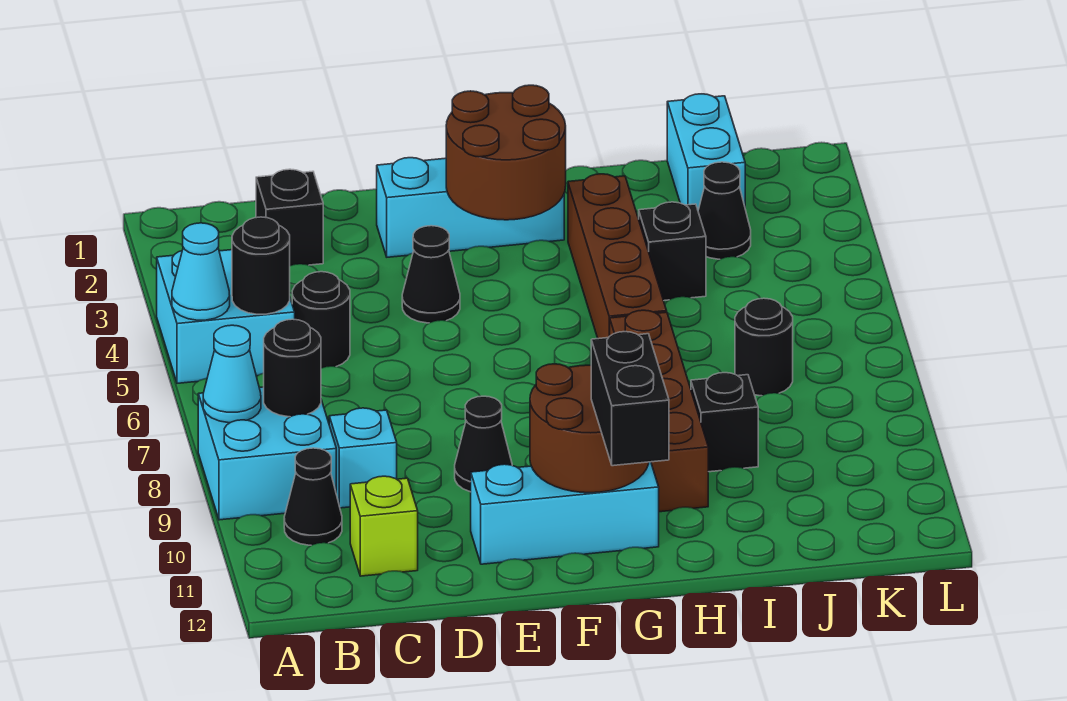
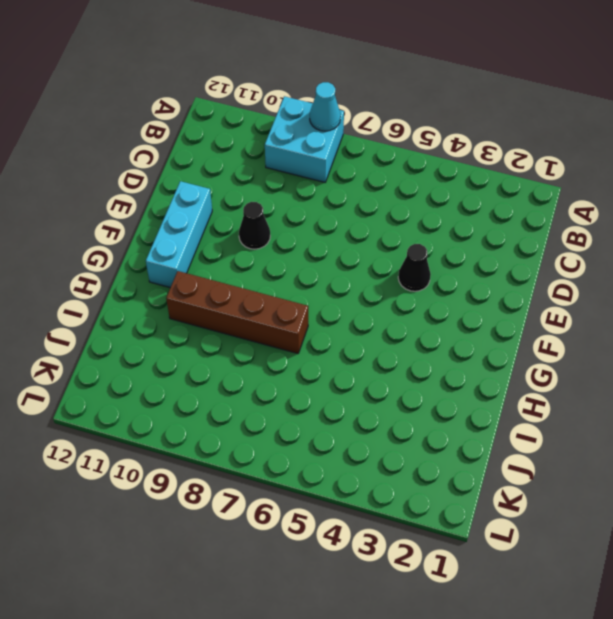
none -> cyan brick A4:B5 level 1
none -> black cone B10 level 1
none -> black brick C2 level 1

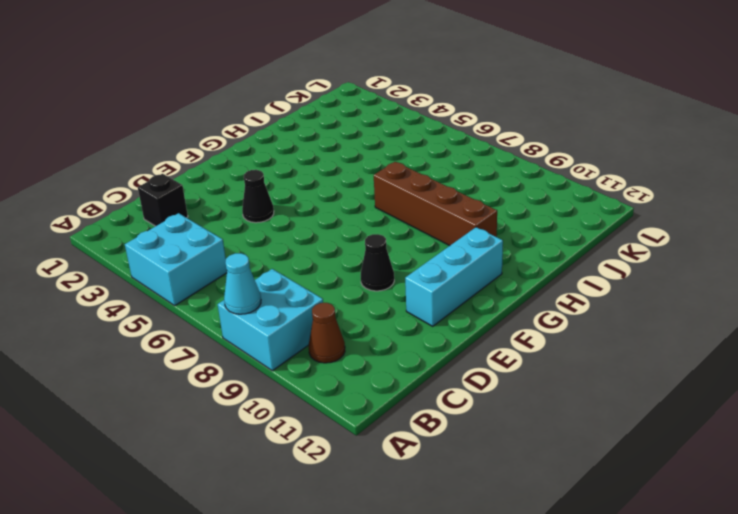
brown cone B10 level 1 -> black cone B10 level 1
none -> black round brick C5 level 1
none -> cyan brick C9 level 1
none -> lime brick C11 level 1

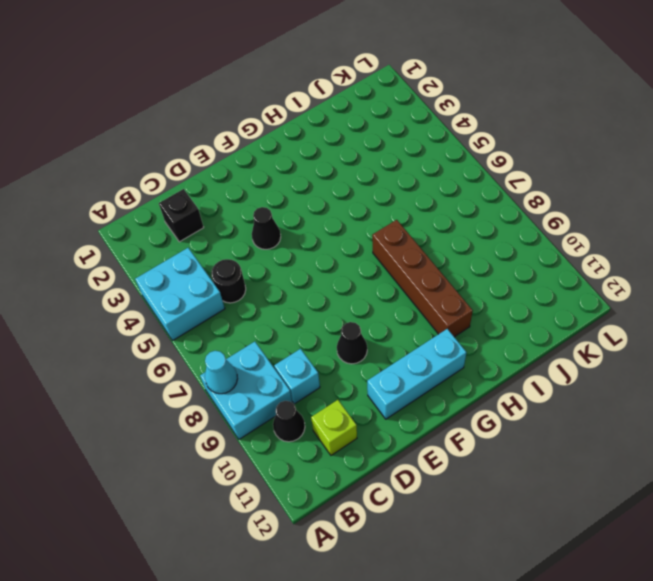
none -> cyan brick E2:G2 level 1
none -> brown brick H3:H6 level 1
none -> black brick I4 level 1

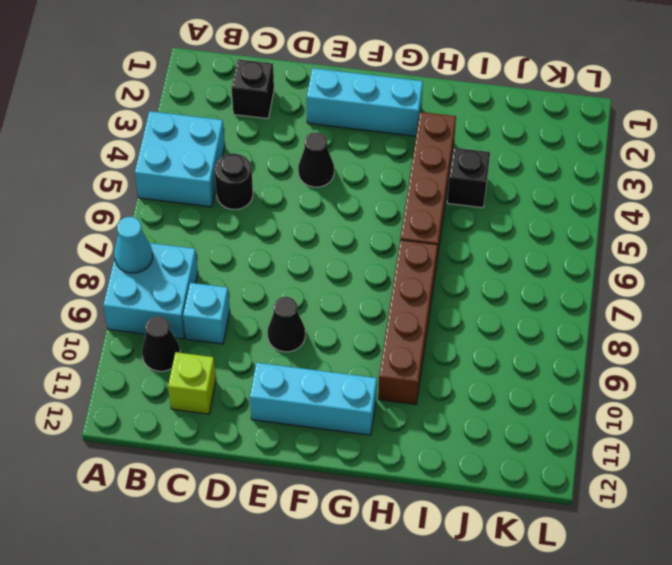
none -> black brick I9 level 1
none -> cyan brick J1:J2 level 1
none -> black cone J3 level 1

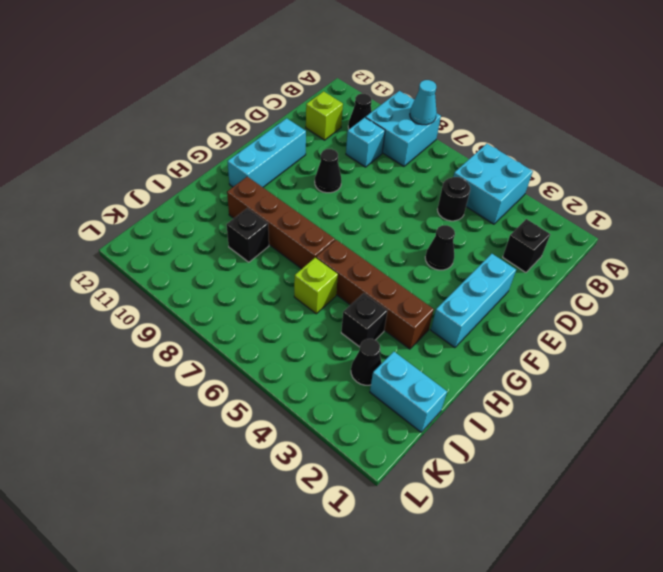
lime brick I6 level 1 -> none
none -> black round brick J7 level 1
none -> cyan cone A5 level 2
none -> black round brick B5 level 2

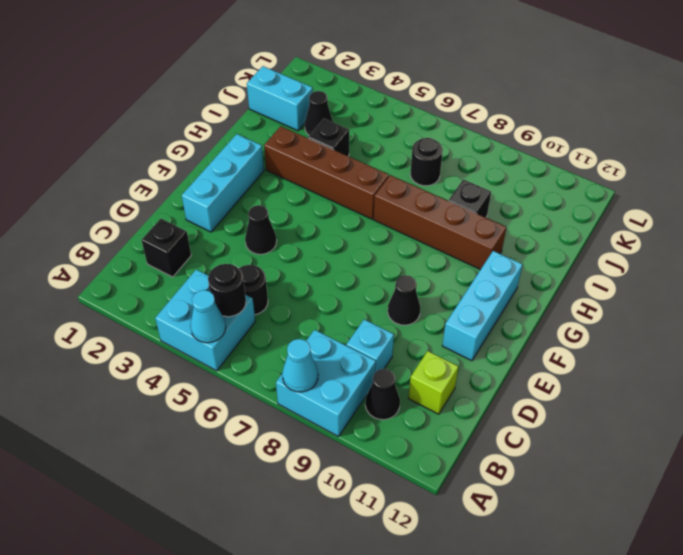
none -> black round brick B8 level 2
none -> brown round brick F2:G3 level 2
none -> brown round brick F10:G11 level 2

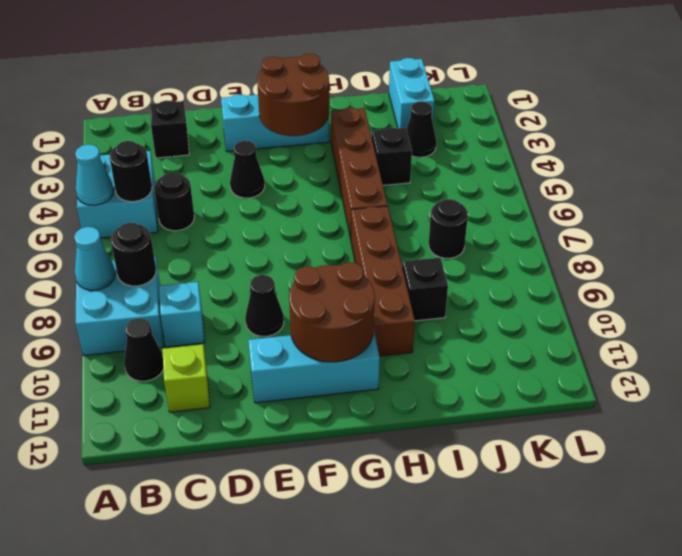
none -> black brick G11:G12 level 3

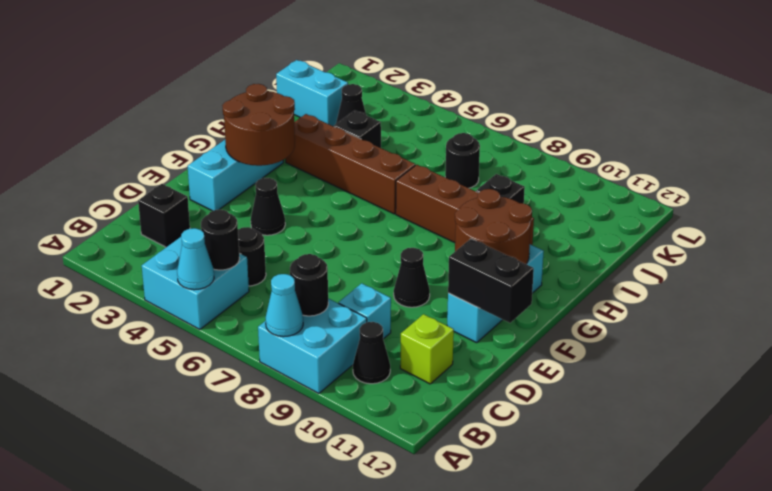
black brick E11:E12 level 2 -> black brick G11:G12 level 3

